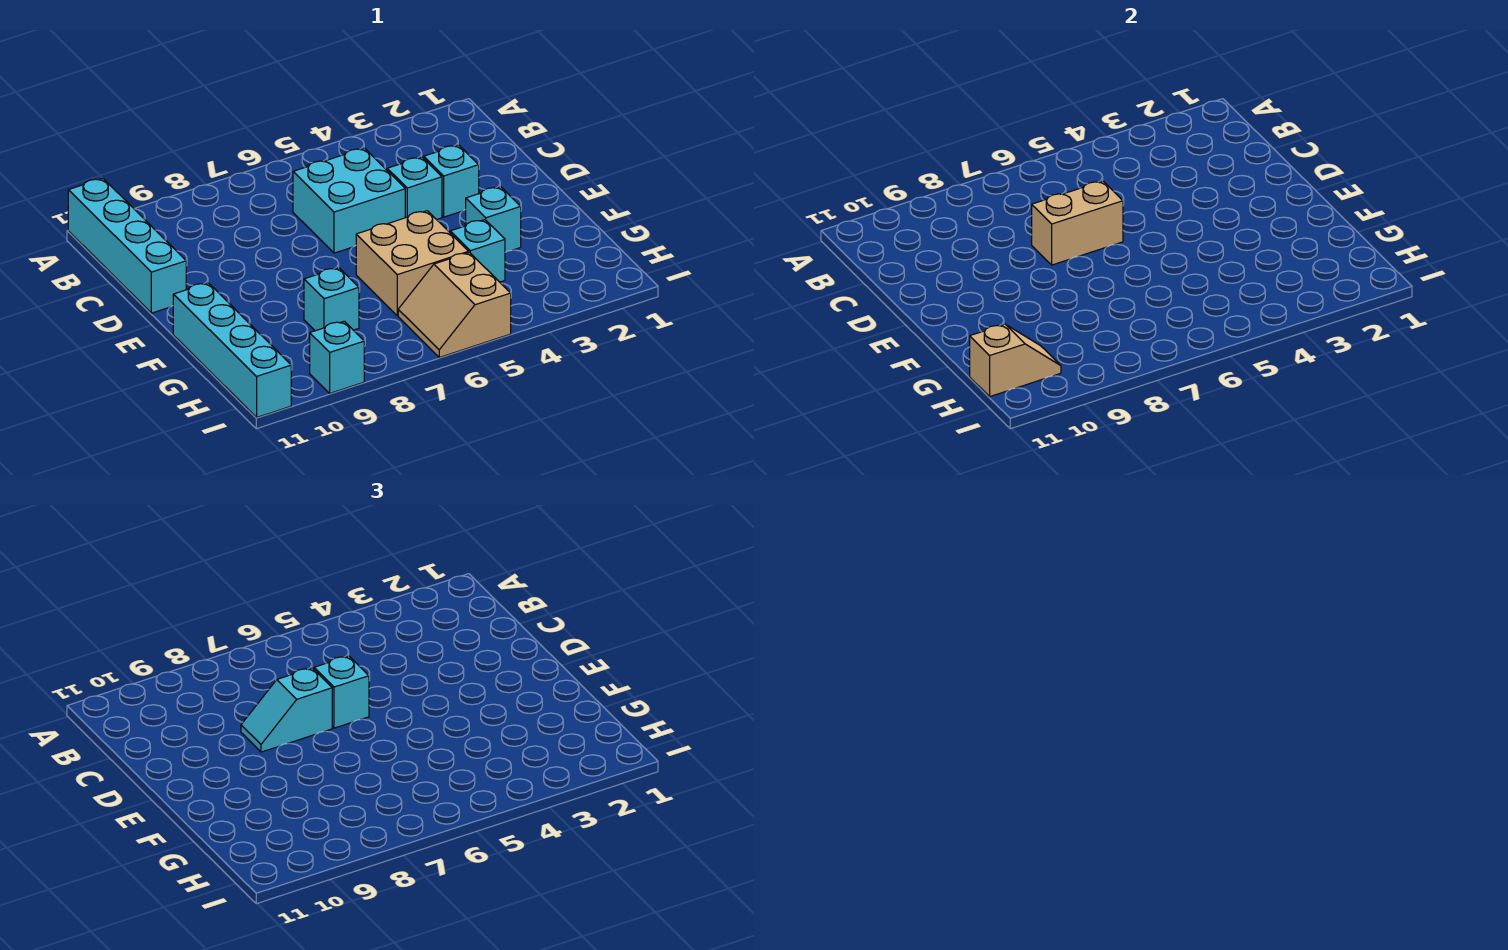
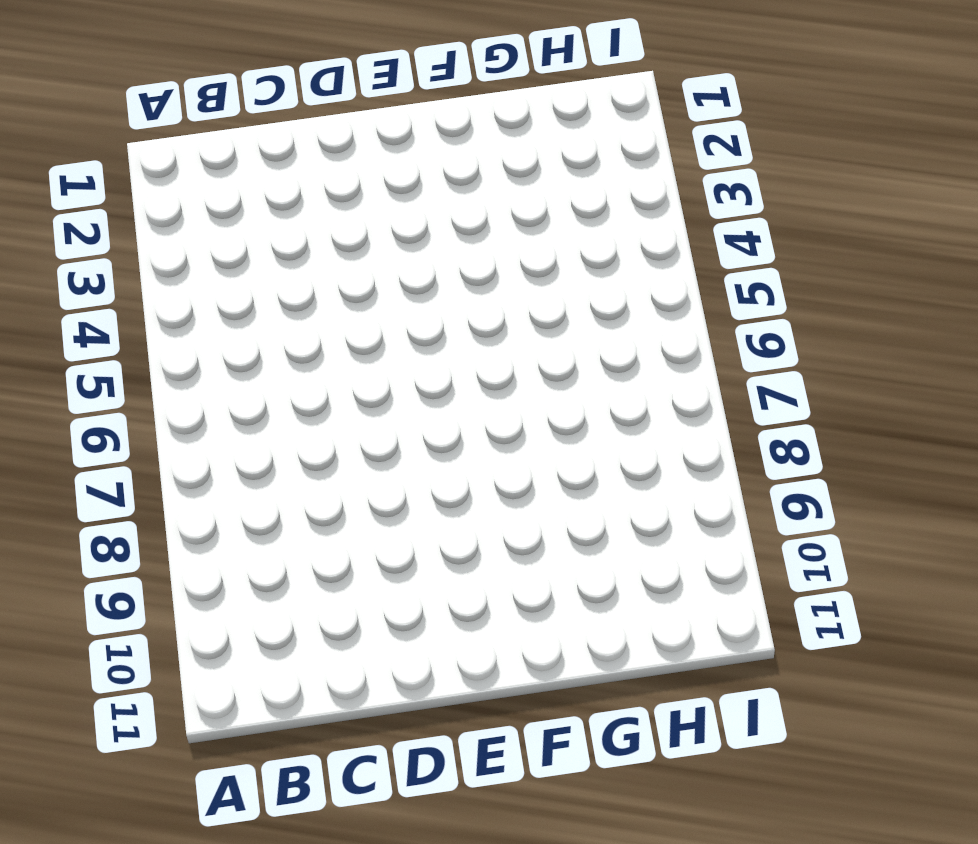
none -> cyan brick A11:D11 level 1
none -> cyan brick C5:D6 level 1
none -> cyan brick D3 level 1

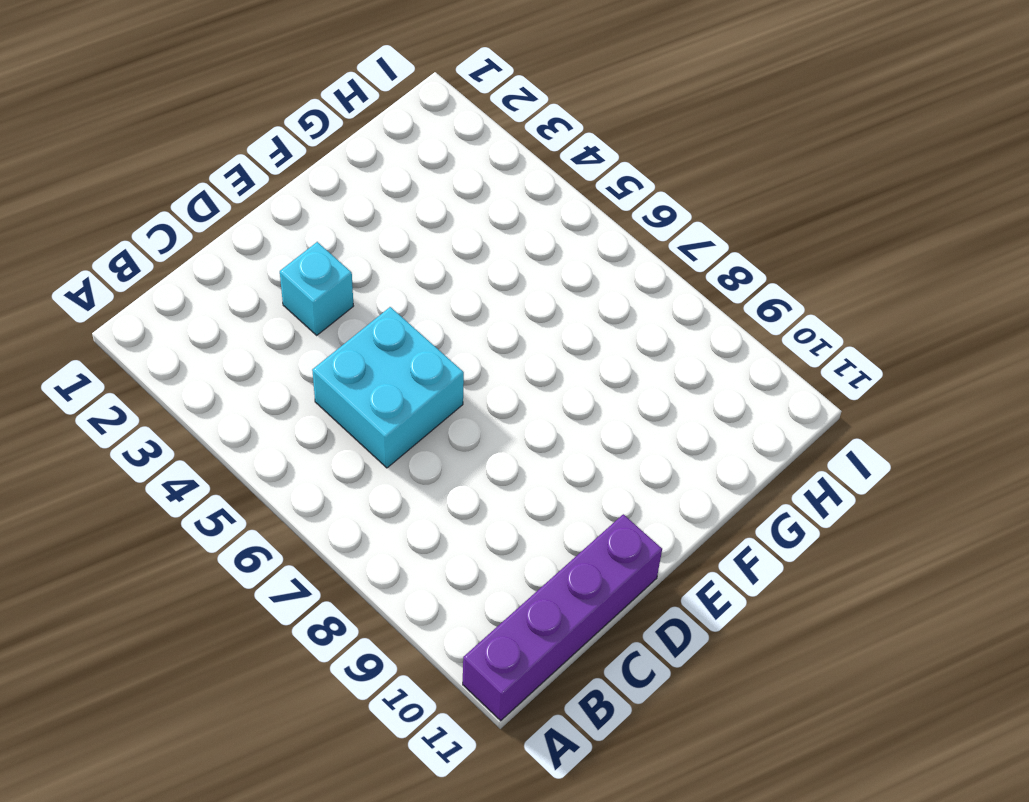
purple brick A11:D11 level 1 -> cyan brick A11:D11 level 1
none -> cyan brick D4 level 1
none -> cyan brick F3 level 1
none -> tan brick F5:G6 level 1

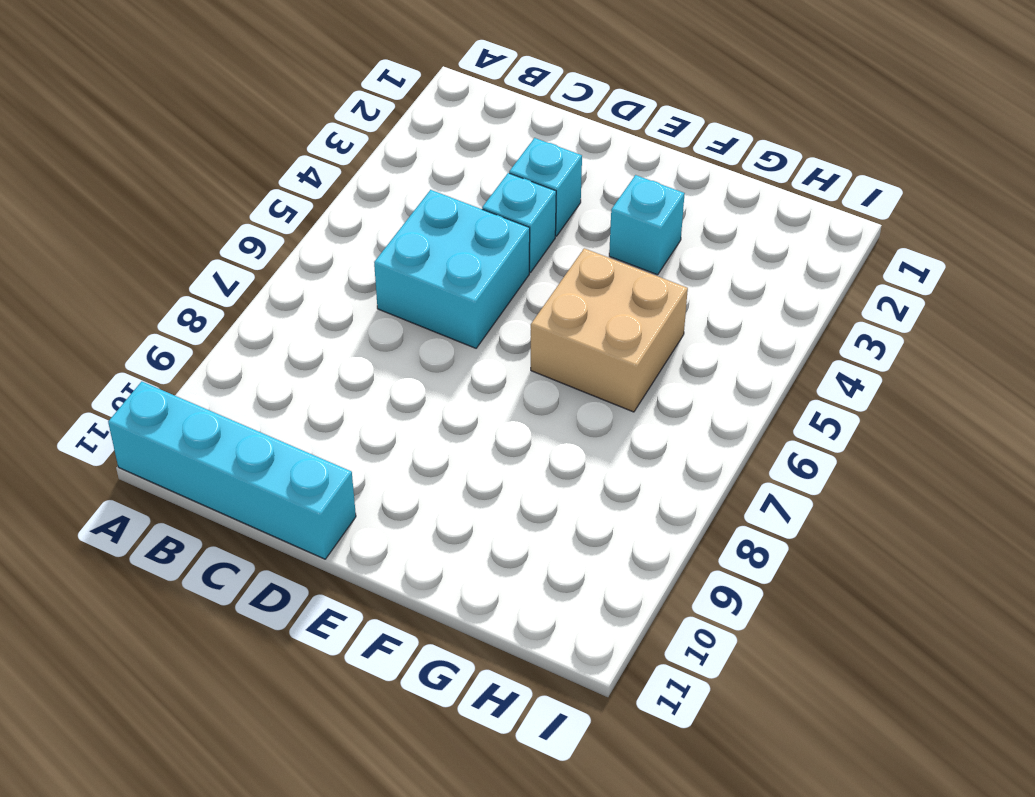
none -> cyan brick F11:I11 level 1
none -> cyan brick G4 level 1
none -> cyan brick G8 level 1

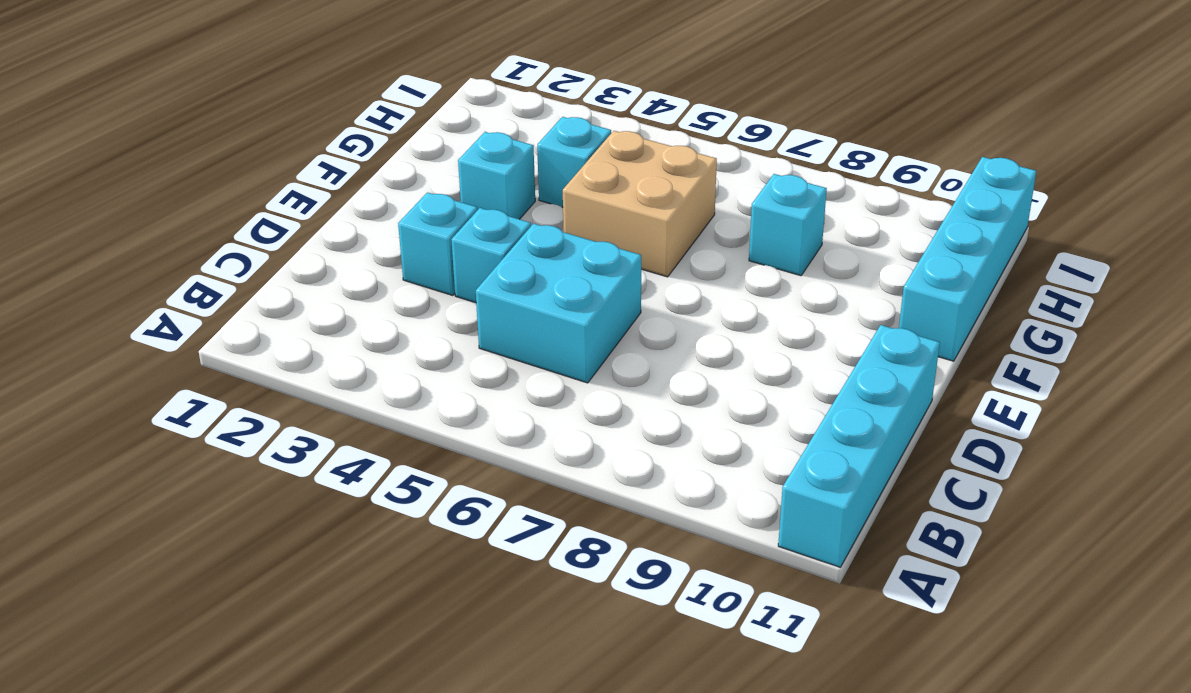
none -> tan slope H5:I6 level 1 top 5
none -> cyan brick I9 level 1
none -> tan brick D6:D7 level 2

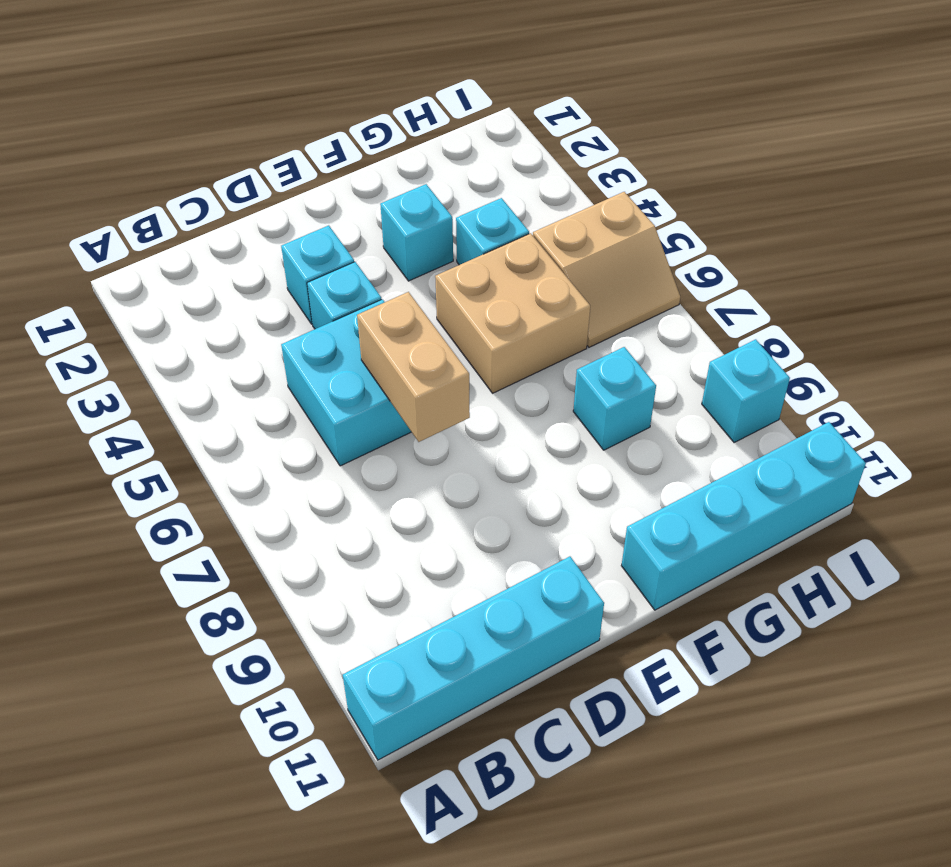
none -> tan slope H10:H11 level 2 top 11
none -> cyan brick D6 level 3
none -> cyan slope D7:D8 level 3 top 7

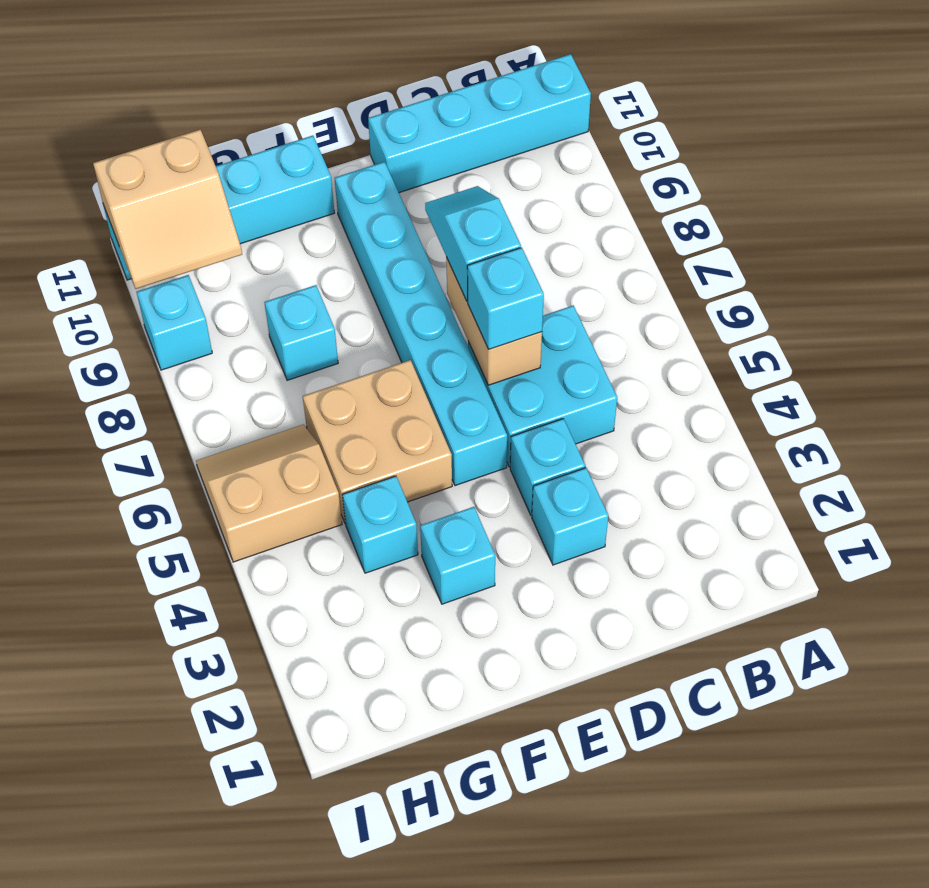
cyan brick E5:E10 level 1 -> none
tan slope H10:I11 level 2 top 11 -> tan slope H10:H11 level 2 top 11

